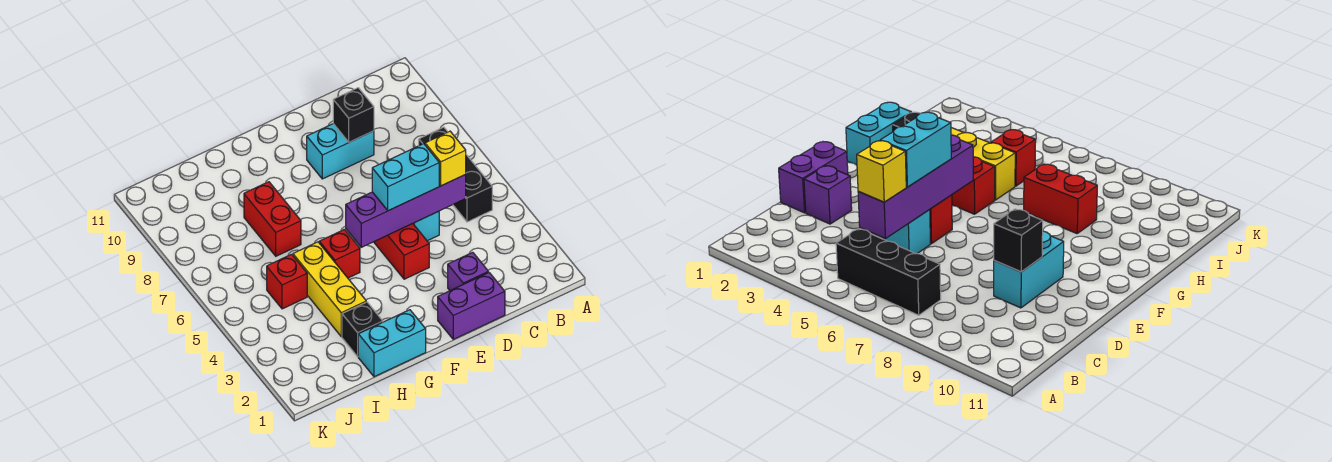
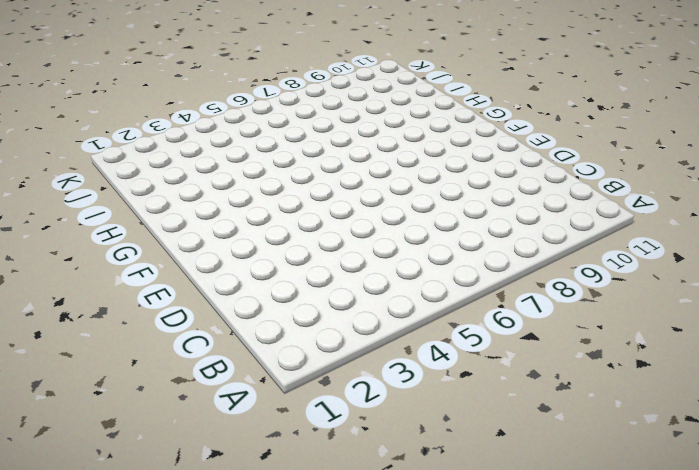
none -> black brick B5:B7 level 1
none -> purple brick D1:E1 level 1
none -> purple brick D2 level 1

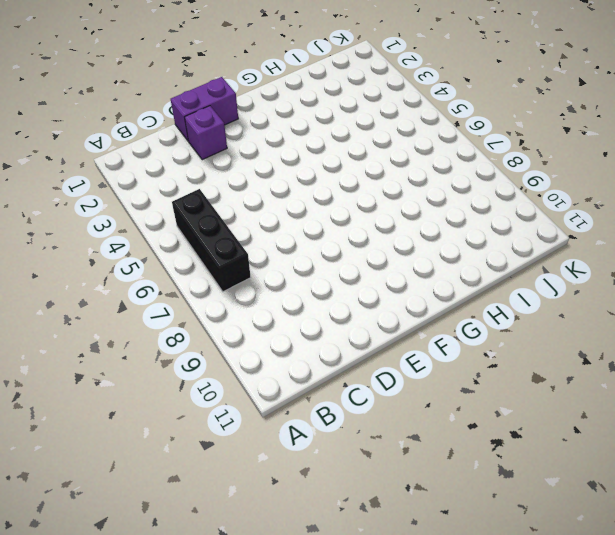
none -> cyan brick D5 level 1
none -> cyan brick D9:E9 level 1
none -> red brick E4:E5 level 1

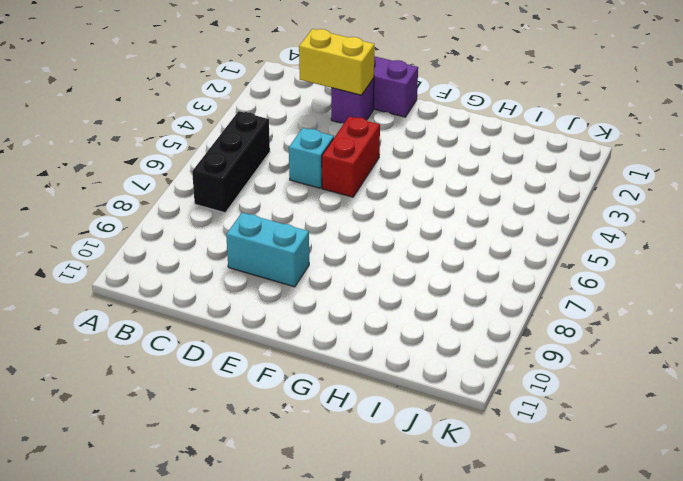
yellow brick C2:D2 level 2 -> none
none -> cyan brick G1:H1 level 1
none -> red brick G5 level 1
none -> black brick H2 level 1

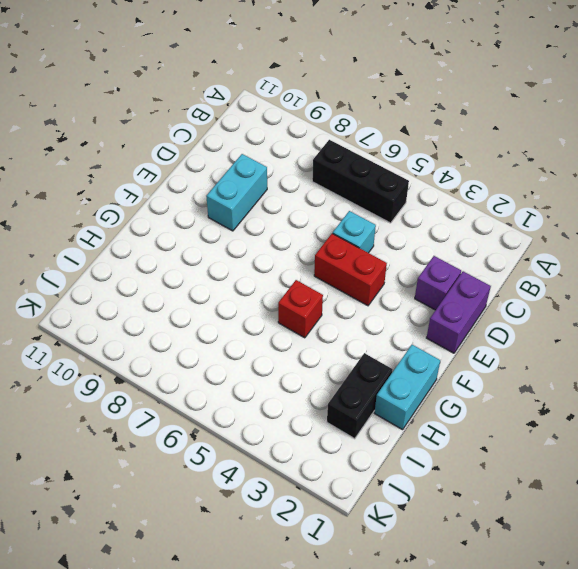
black brick H2:I2 level 1 -> black brick H2 level 1
none -> yellow brick H3:H5 level 1
none -> red brick H7:H8 level 1
none -> red brick I5 level 1

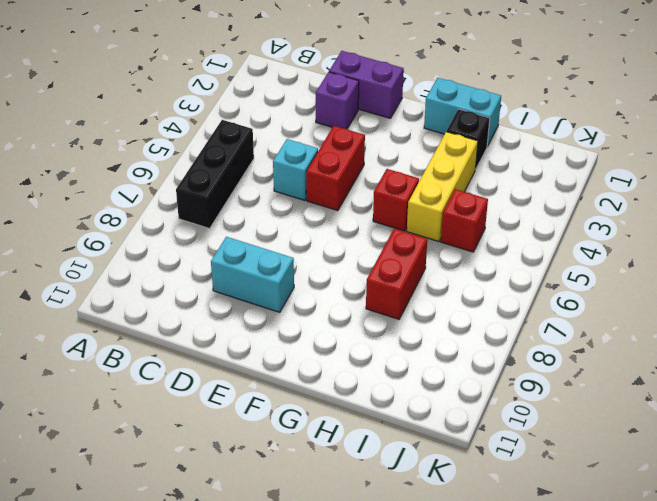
none -> purple brick C5:F5 level 2
none -> black brick D9 level 2
none -> yellow brick C5 level 3

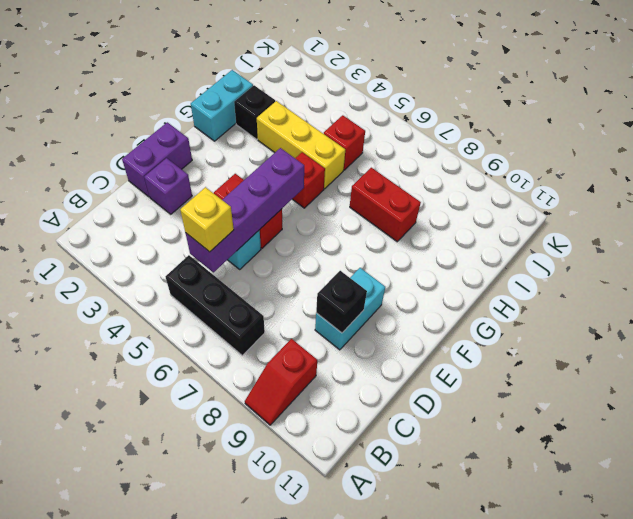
red slope A9:B9 level 1 top B -> none
none -> cyan brick D5:E5 level 3

